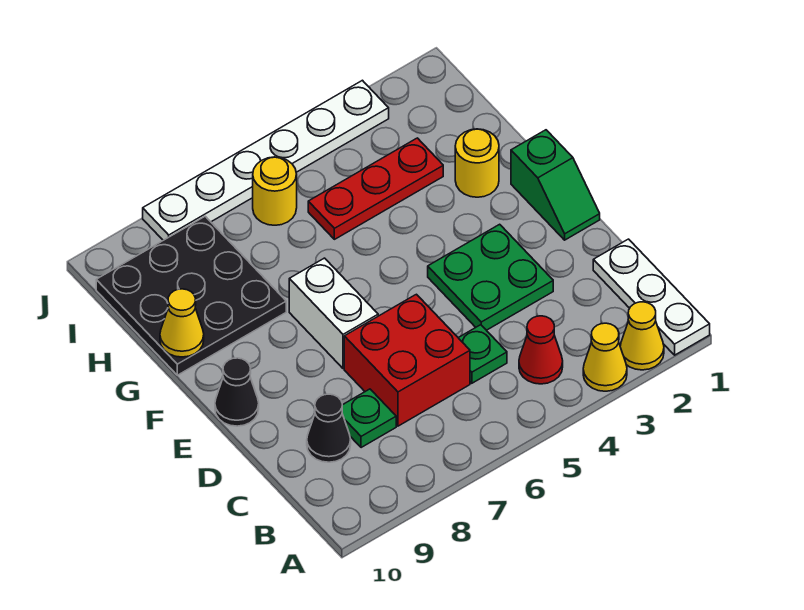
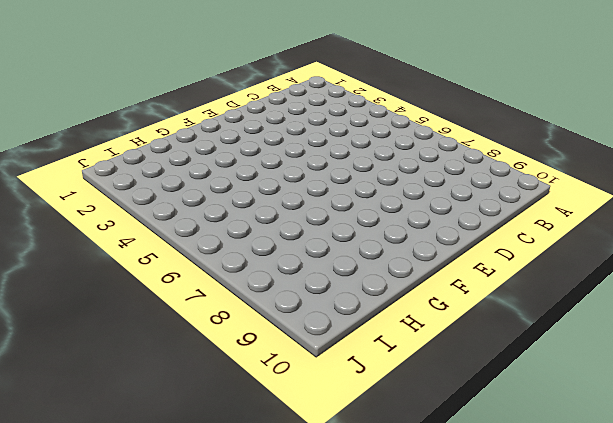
none -> white plate A1:C1 level 1
none -> yellow cone A2 level 1
none -> yellow cone A3 level 1

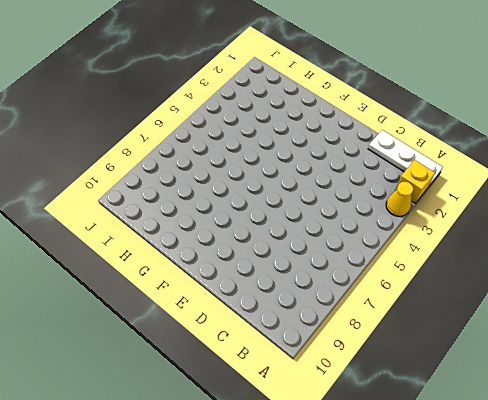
yellow brick A2 level 1 -> yellow cone A2 level 1
none -> red cone B4 level 1
none -> green plate C5 level 1
none -> red brick C6:D7 level 1

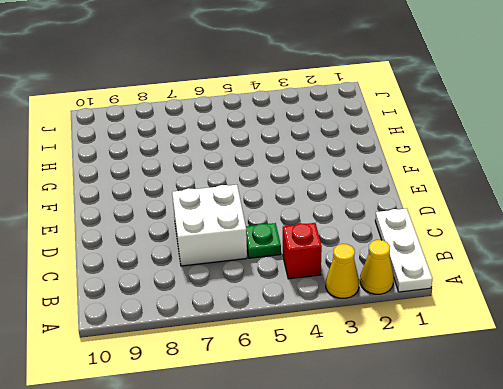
red brick B4 level 1 -> red cone B4 level 1
white brick C6:D7 level 1 -> red brick C6:D7 level 1
none -> green plate C8 level 1
none -> black cone C9 level 1
none -> green plate D3:E4 level 1

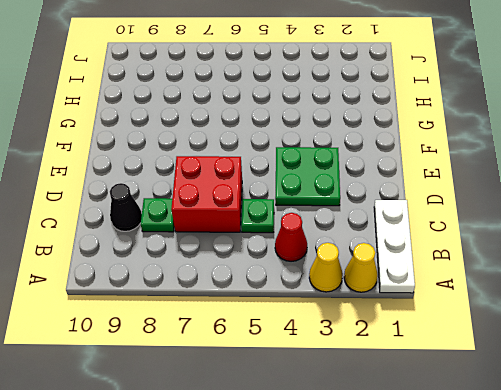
none -> green slope E1:F1 level 1 top F
none -> white brick E7:F7 level 1
none -> black cone E10 level 1

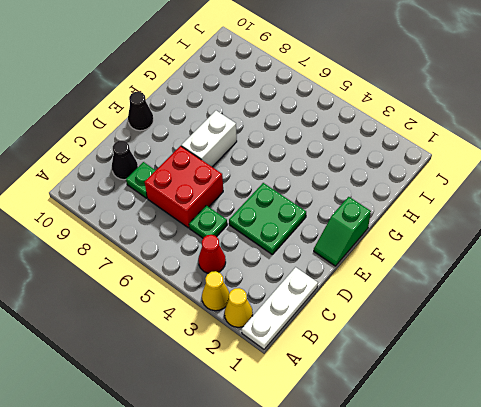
none -> yellow round brick G2 level 1
none -> black plate G8:I10 level 1
none -> red plate H3:H5 level 1

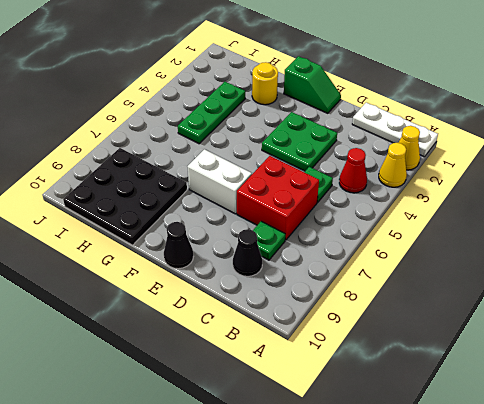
green plate H3:H5 level 1 -> red plate H3:H5 level 1
none -> yellow round brick I6 level 1
none -> white plate J3:J8 level 1
none -> yellow cone G10 level 2

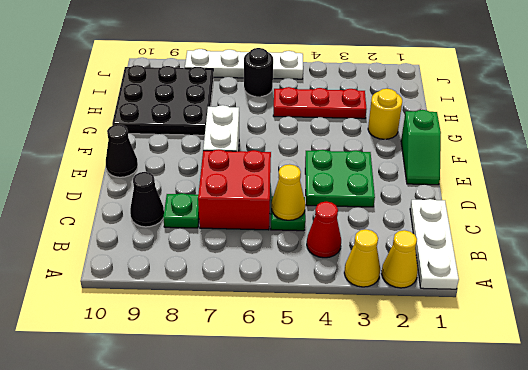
yellow cone C5 level 2 -> yellow cone G10 level 2
black round brick I6 level 1 -> yellow round brick I6 level 1
white plate J5:J8 level 1 -> white plate J3:J8 level 1

